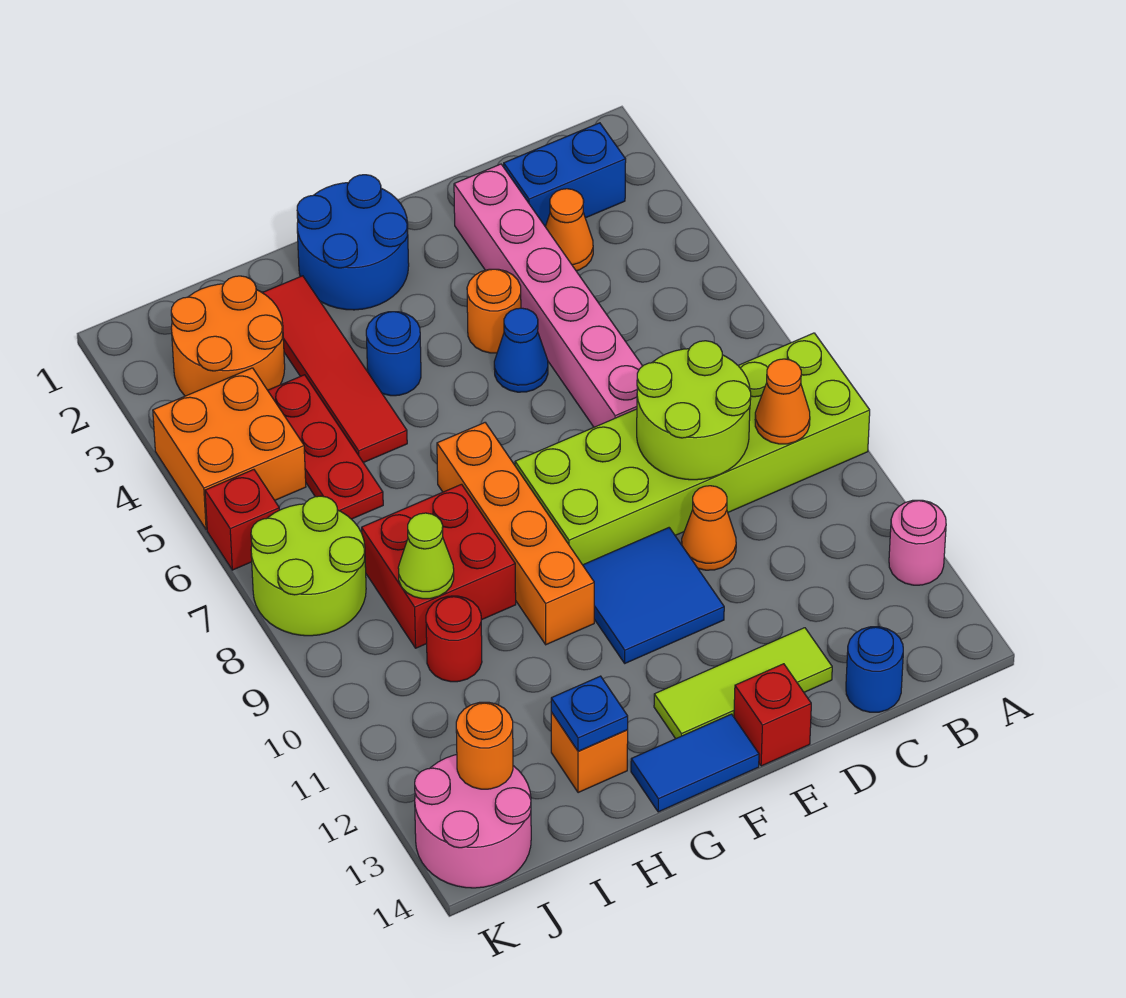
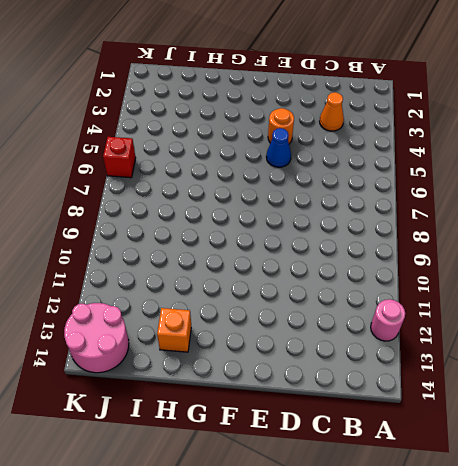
none -> lime brick A8:F9 level 1
none -> blue brick B2:C2 level 1
none -> blue round brick C14 level 1
none -> pink brick D2:D7 level 1

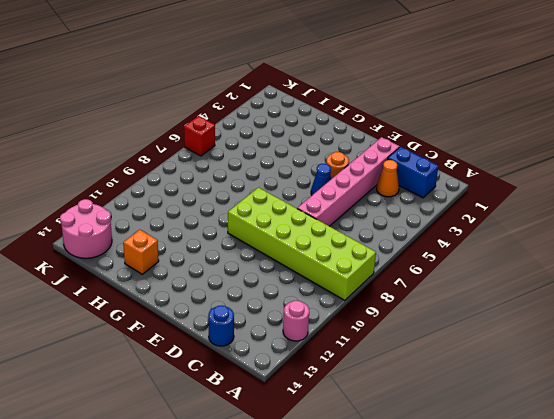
none -> orange cone D10 level 1
none -> lime tile D13:F13 level 1
none -> blue tile E10:F11 level 1
none -> red brick E14 level 1

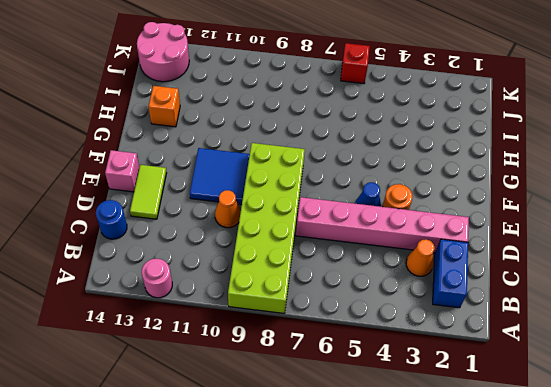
lime tile D13:E13 level 1 -> lime tile D13:F13 level 1
pink brick E14 level 1 -> red brick E14 level 1
none -> blue round brick F1:G2 level 1
none -> blue tile F14:G14 level 1
none -> blue round brick G4 level 1
none -> orange brick G7:G10 level 1

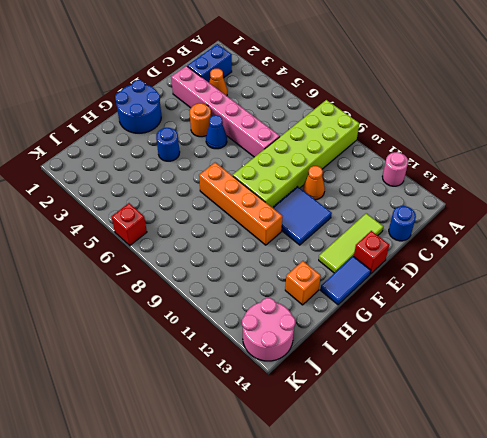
none -> red tile H2:H5 level 1
none -> red brick H8:I9 level 1
none -> orange round brick I2:J3 level 1
none -> red plate I4:I6 level 1

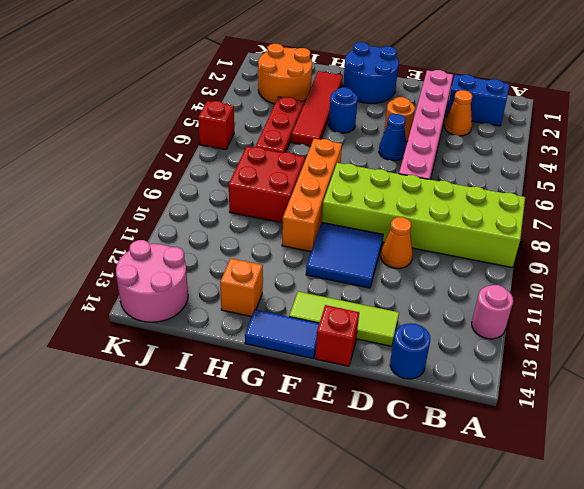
none -> red round brick I10 level 1
none -> orange brick J4:K5 level 1
none -> lime round brick J7:K8 level 1
none -> orange cone B9 level 2

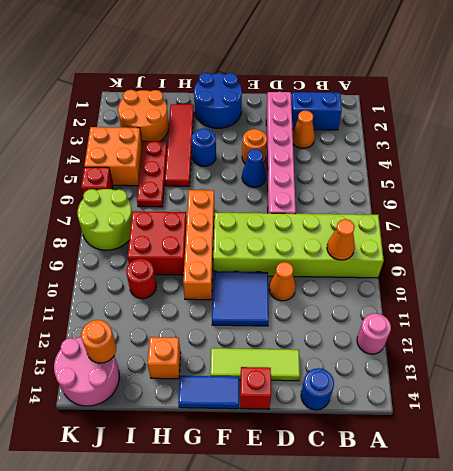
none -> lime round brick C8:D9 level 2
none -> blue plate H13 level 2
none -> lime cone I9 level 2

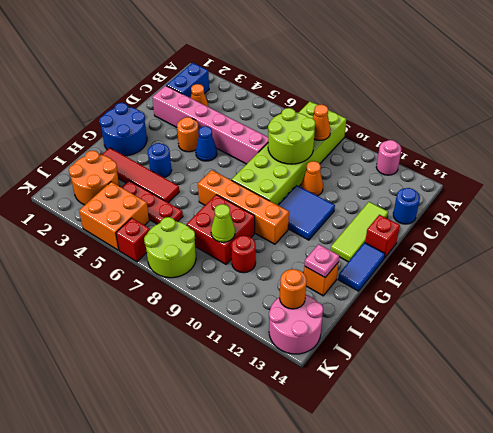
pink plate H13 level 2 -> blue plate H13 level 2

